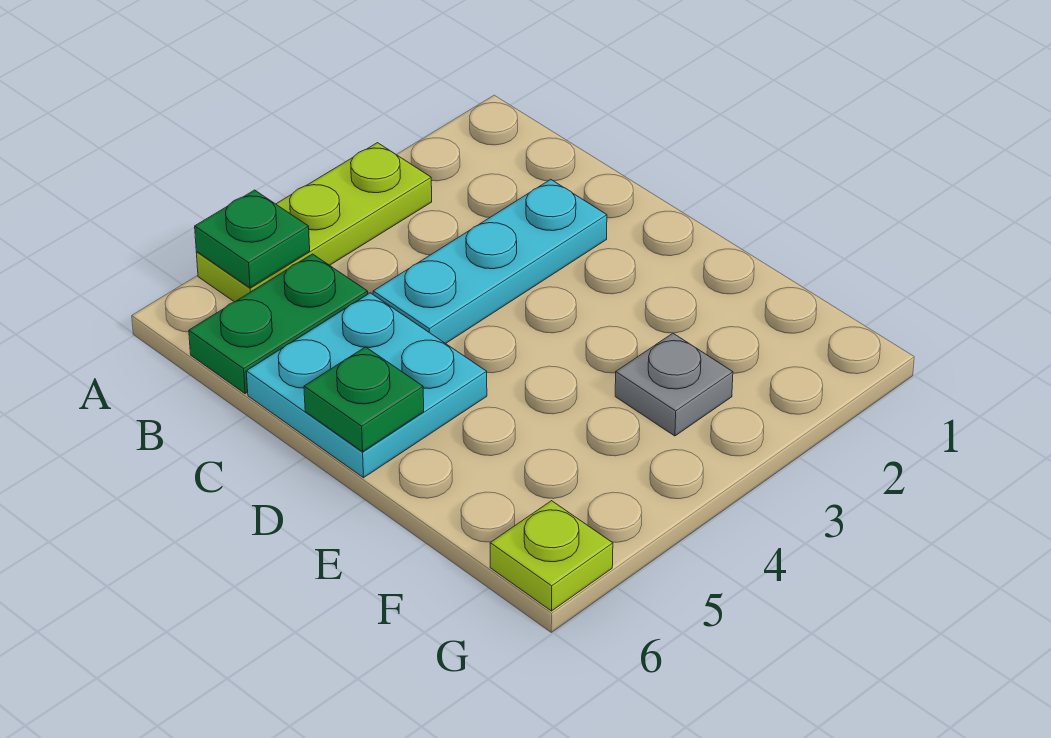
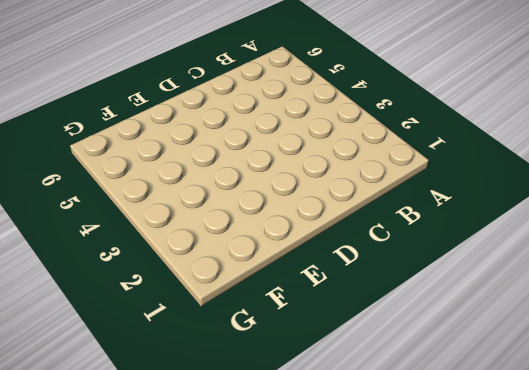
none -> lime plate A3:A5 level 1
none -> green plate B5:B6 level 1

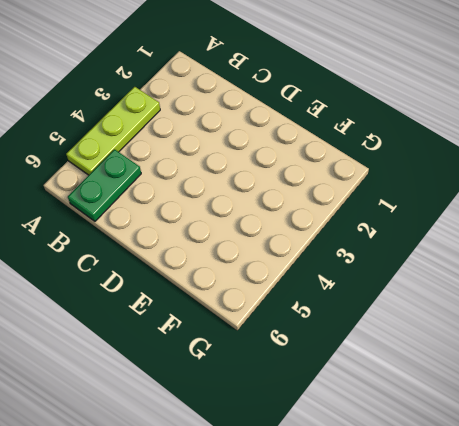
none -> cyan plate C2:C4 level 1
none -> cyan plate C5:D6 level 1

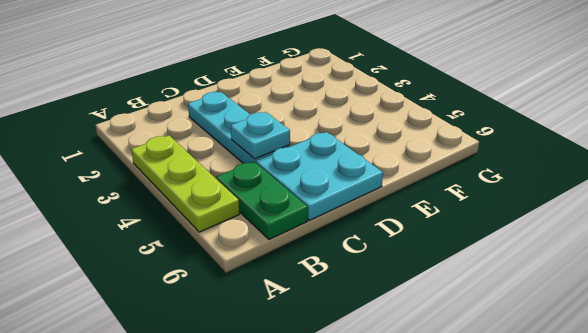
cyan plate C4 level 2 -> none
none -> grey plate F3 level 1
none -> lime plate G6 level 1

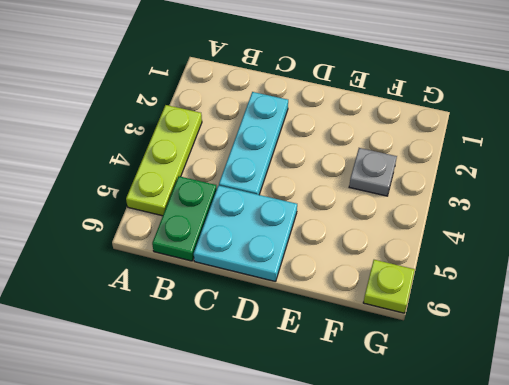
none -> green plate A5 level 2
none -> green plate D6 level 2

